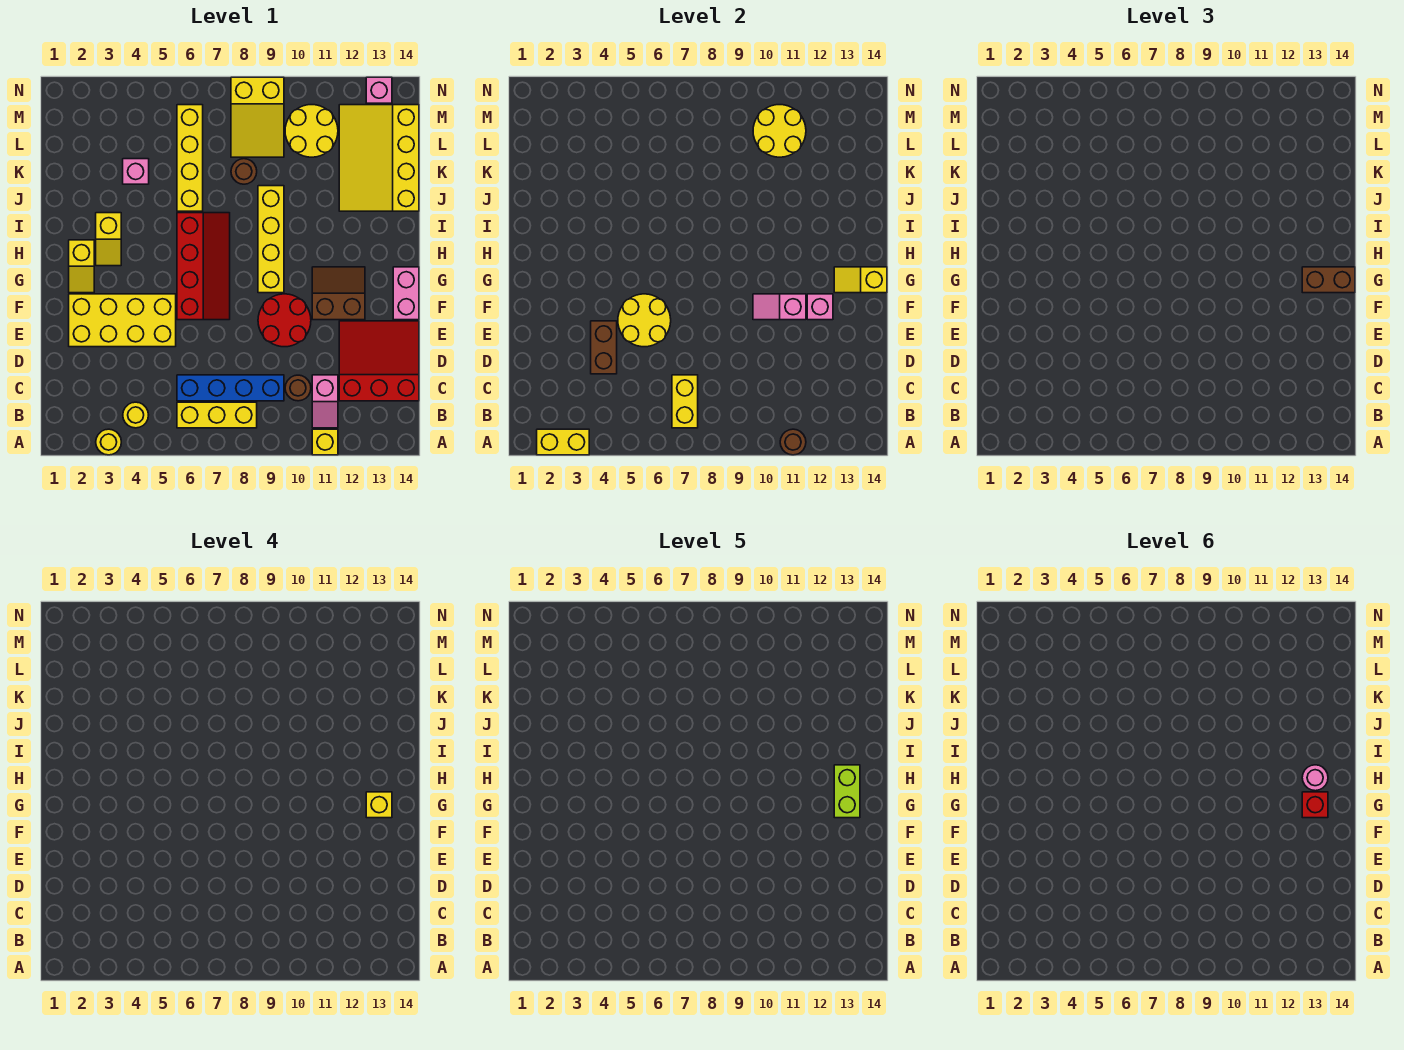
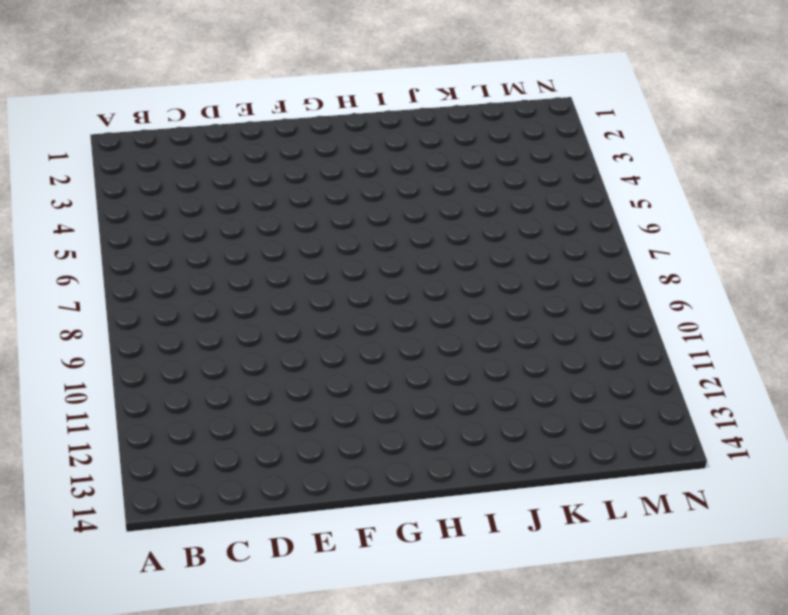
none -> yellow round brick A3 level 1
none -> yellow brick A11 level 1
none -> yellow round brick B4 level 1
none -> yellow brick B6:B8 level 1

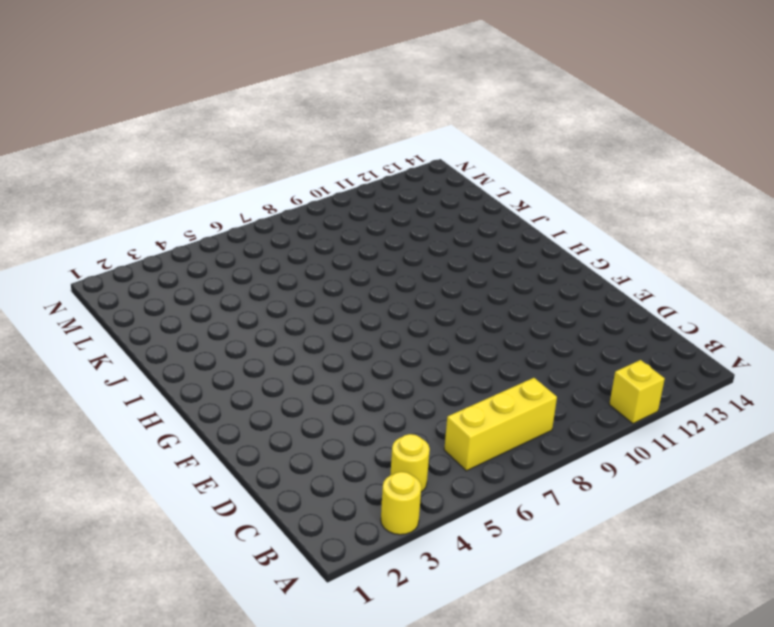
none -> pink slope B11:C11 level 1 top C
none -> blue brick C6:C9 level 1
none -> brown round brick C10 level 1
none -> red slope C12:E14 level 1 top C

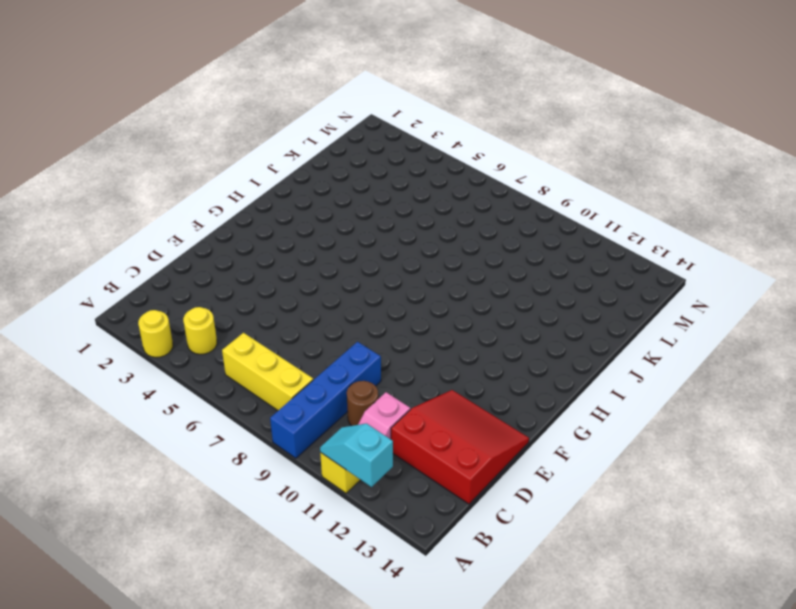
blue brick A9:D9 level 1 -> blue brick C6:C9 level 1
cyan slope A11:A12 level 2 top 12 -> brown round brick A11 level 2
none -> yellow brick E2:F5 level 1
none -> red round brick E9:F10 level 1
none -> red slope F6:I7 level 1 top 6
none -> brown slope F11:G12 level 1 top F

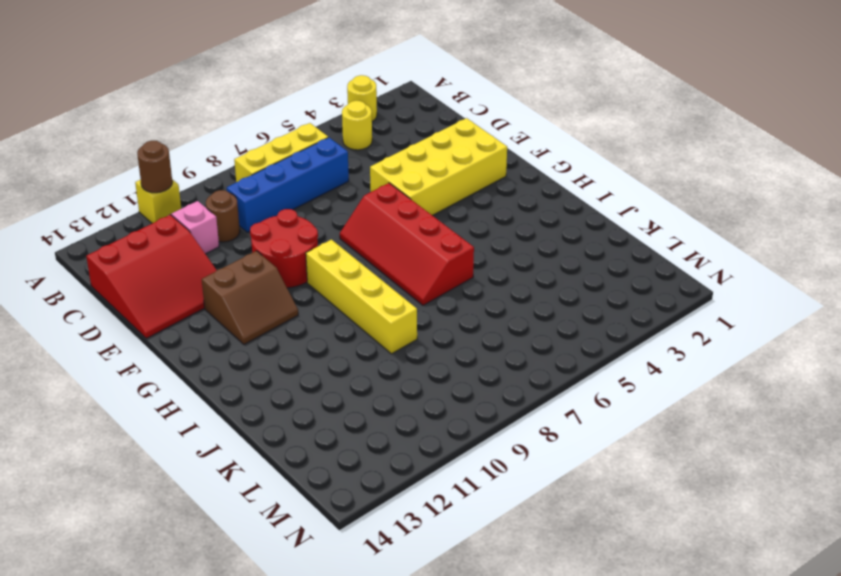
none -> pink brick F14:G14 level 1
none -> yellow slope G2:H2 level 1 top H
none -> yellow slope H3:I3 level 1 top I
none -> yellow brick J6:M6 level 1

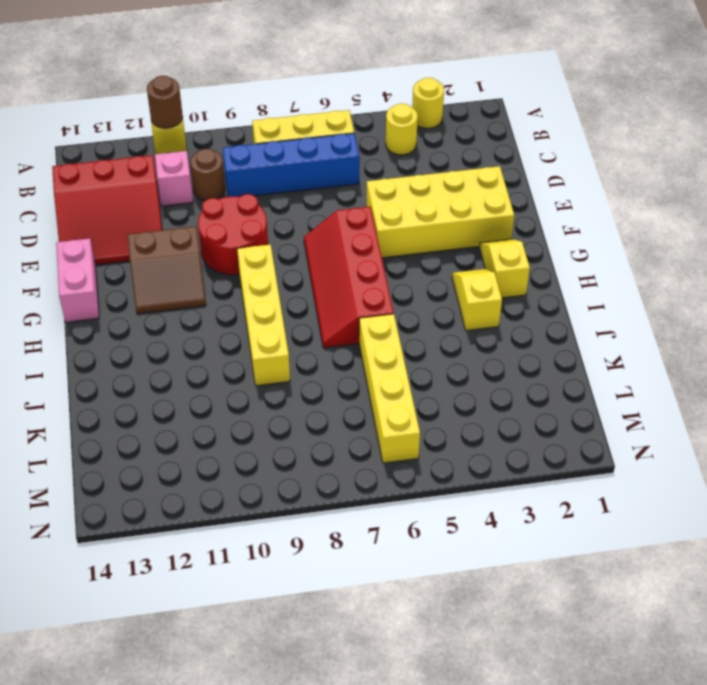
none -> yellow slope J12:M14 level 1 top 14
none -> pink brick K4 level 1
none -> brown round brick K8 level 1
none -> yellow slope L8:N9 level 1 top N

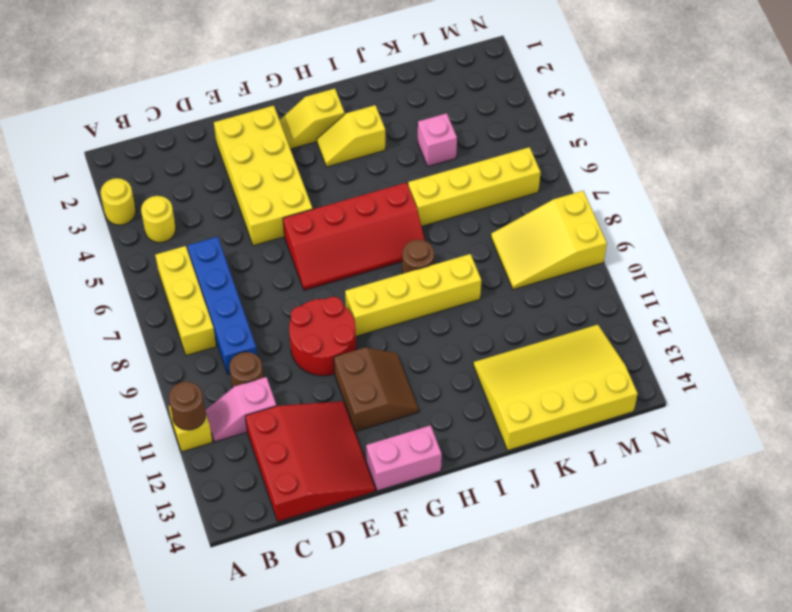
brown round brick I8 level 1 -> brown round brick K8 level 1
none -> yellow round brick L10:M11 level 1
none -> pink brick N13 level 1
none -> yellow brick A2:A3 level 2
none -> yellow brick B7:C7 level 2

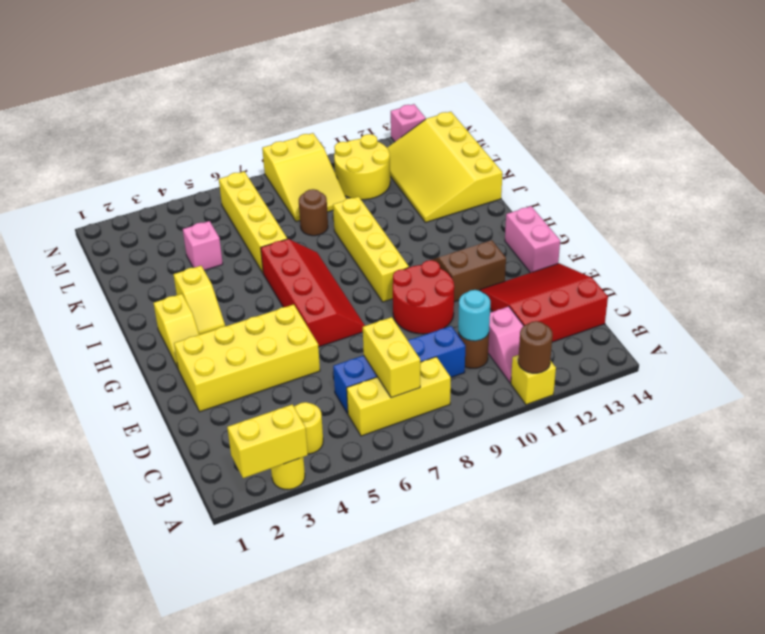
cyan round brick C10 level 2 -> none
none -> brown brick D4:E4 level 2
none -> yellow round brick E5:F6 level 2
none -> pink slope F10:F11 level 2 top 11
none -> pink brick F12 level 2

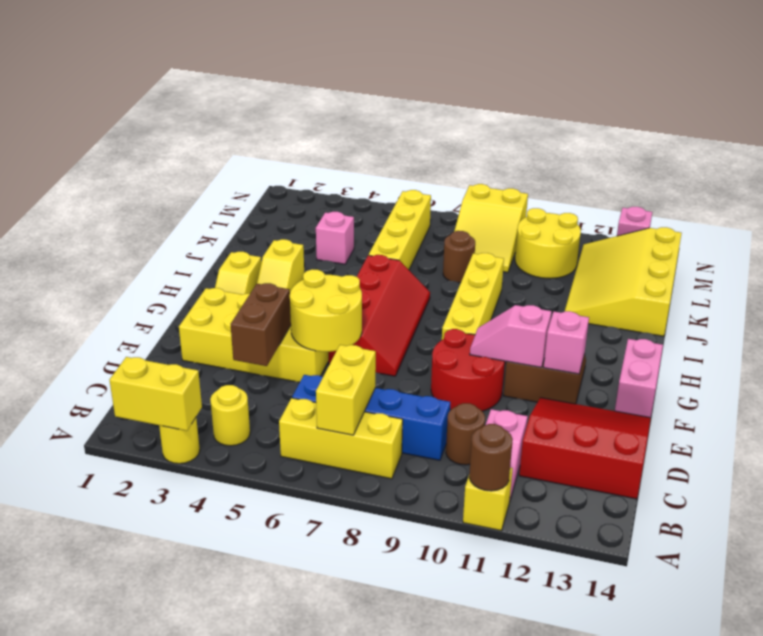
none -> yellow slope G13:G14 level 2 top 14
none -> yellow round brick L10:M11 level 2
none -> brown brick G13:G14 level 3
none -> yellow brick G13 level 4

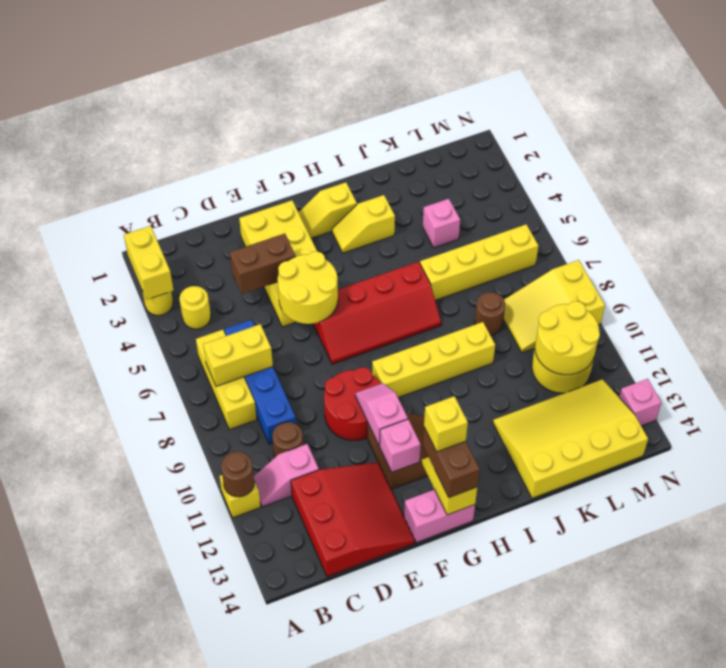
none -> lime brick G13:H13 level 5
none -> red brick G13 level 6
none -> pink round brick H13 level 6

